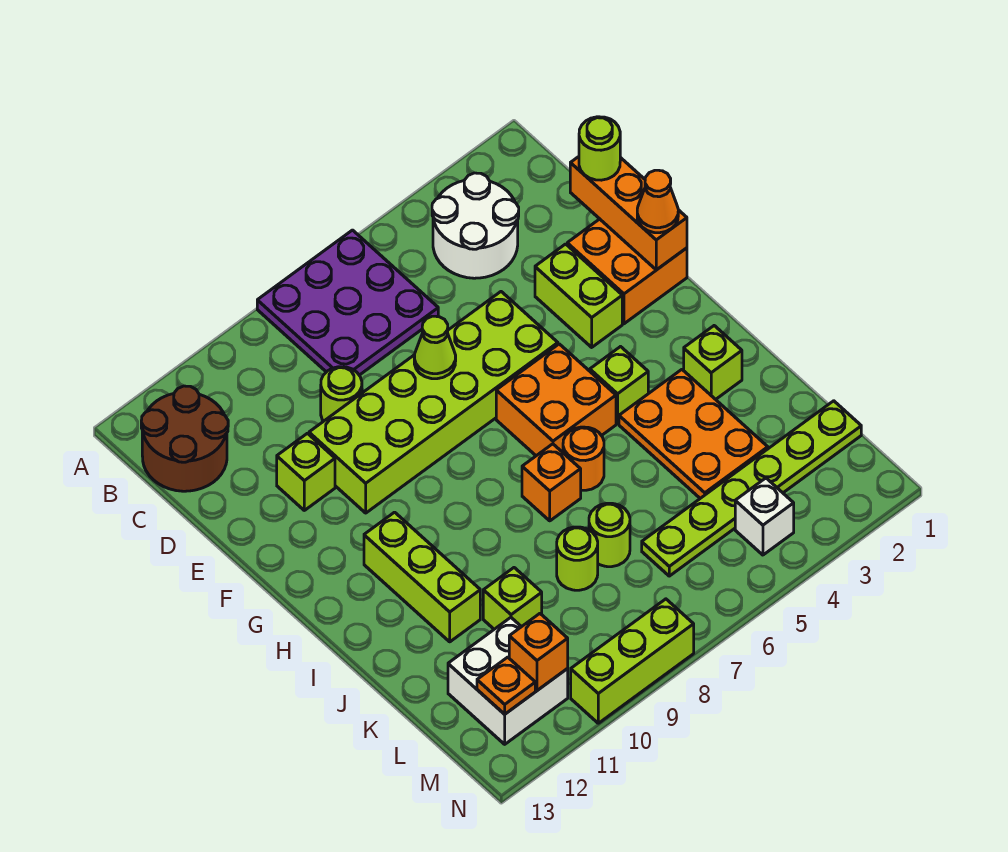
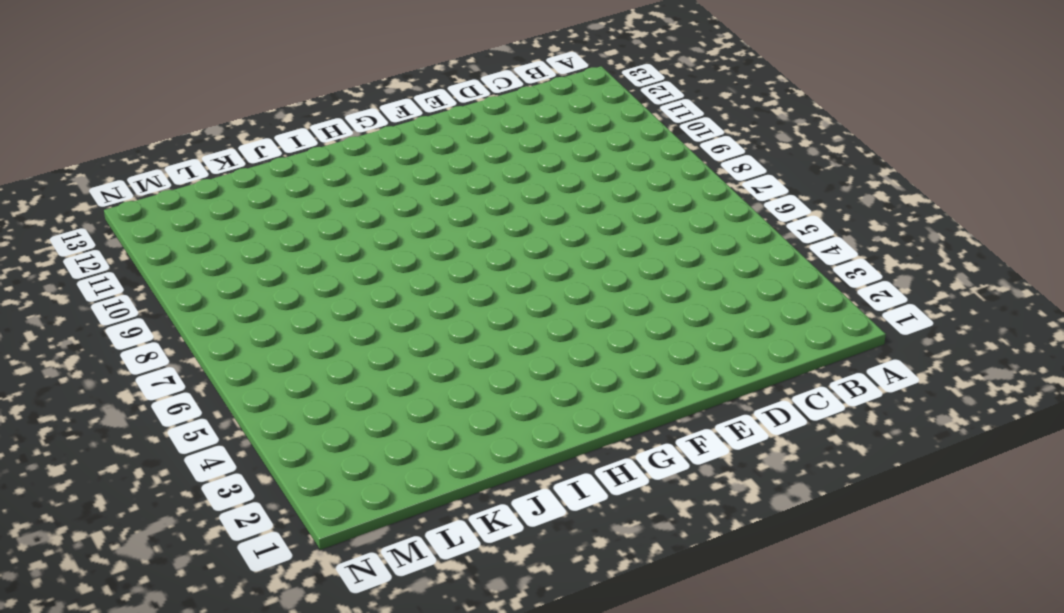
none -> purple plate A6:C8 level 1
none -> white round brick B3:C4 level 1
none -> brown round brick B12:C13 level 1

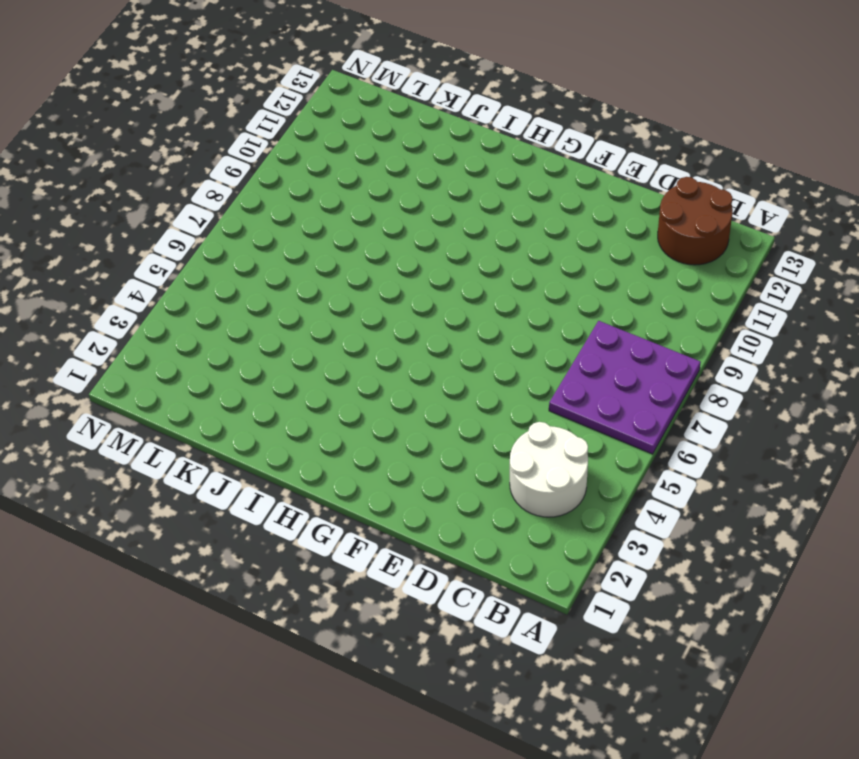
none -> lime round brick D9 level 1
none -> orange brick E1:F2 level 1
none -> lime brick E3:F3 level 1

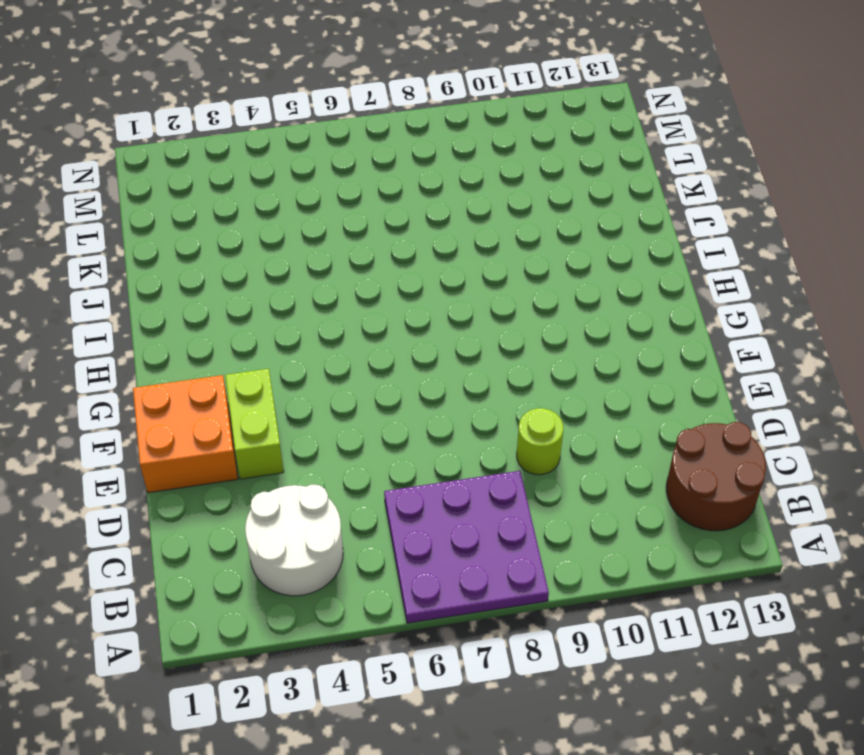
none -> lime brick E5:F10 level 1
none -> lime brick E11 level 1
none -> orange brick G5:H6 level 1

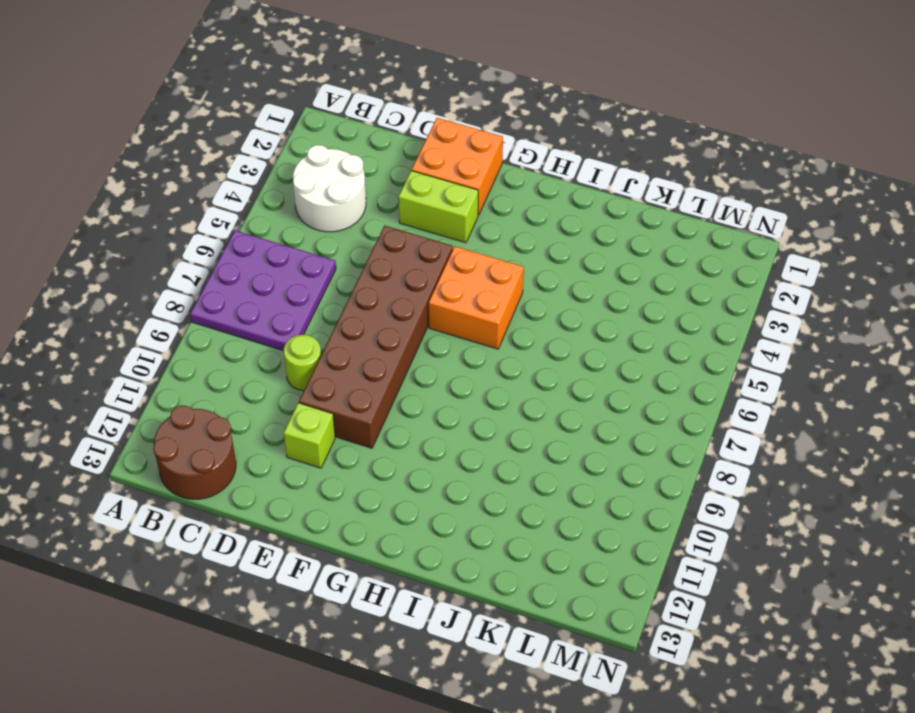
brown brick E5:F10 level 1 -> lime brick E5:F10 level 1
none -> lime brick H4 level 1
none -> lime brick H11:J11 level 1
none -> lime brick I2 level 1

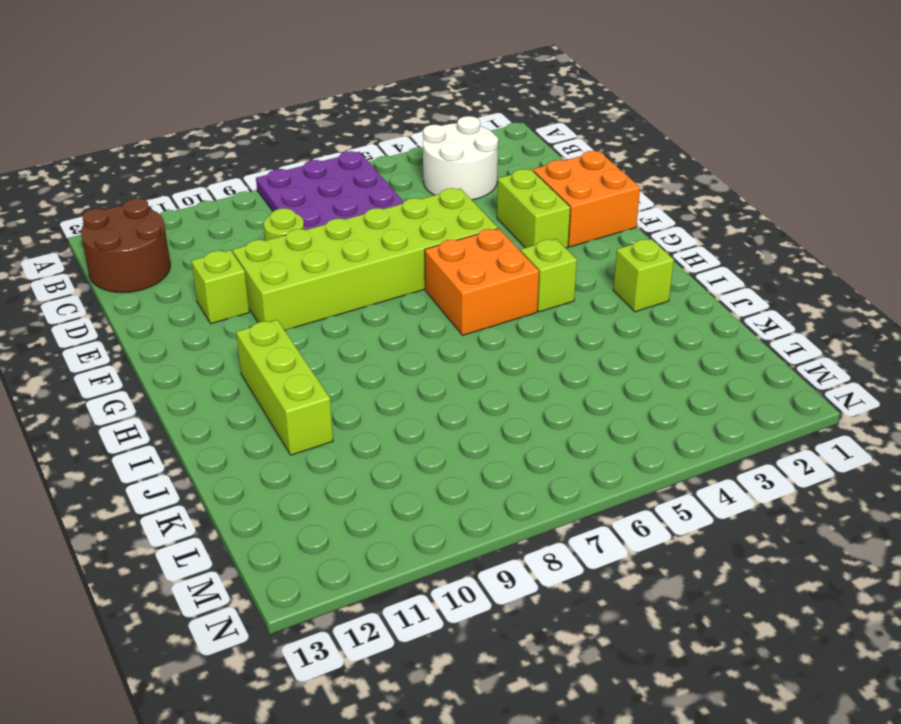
none -> orange plate I3:K4 level 1
none -> orange round brick I6 level 1
none -> orange brick I7 level 1

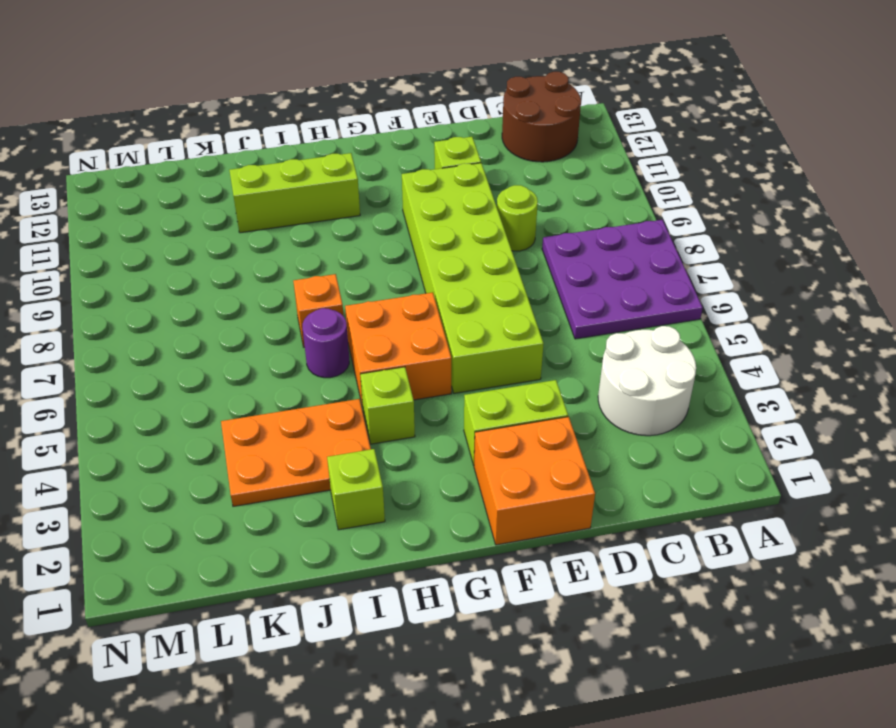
purple round brick I6 level 1 -> orange round brick I6 level 1
none -> lime round brick K7 level 1
none -> lime round brick K8 level 1
none -> lime brick K10 level 1

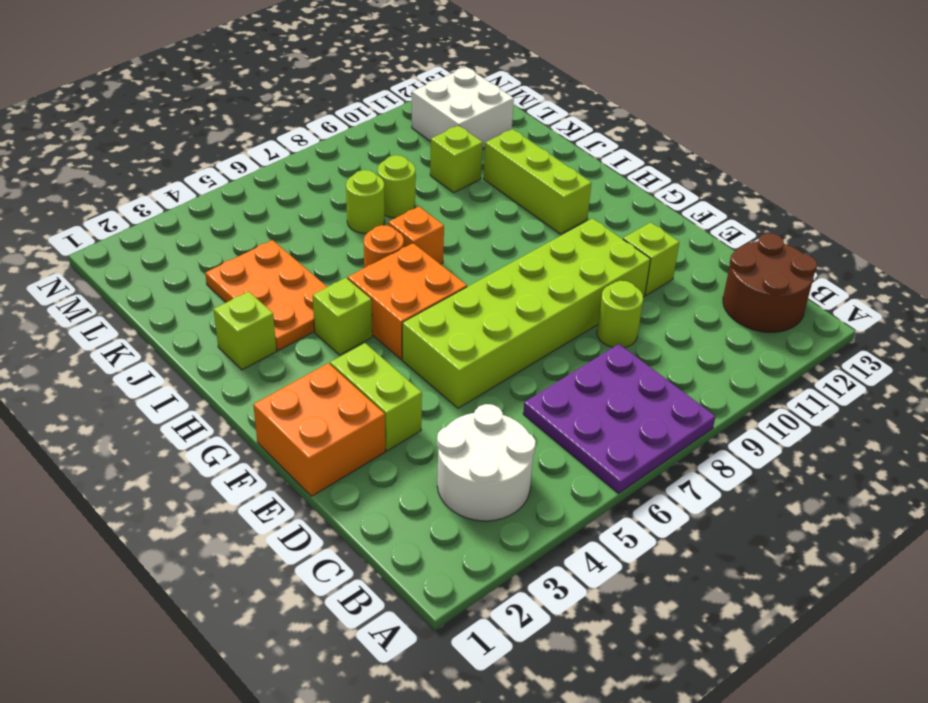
none -> lime plate L1:L6 level 1
none -> white brick M4 level 1
none -> lime brick N8:N10 level 1

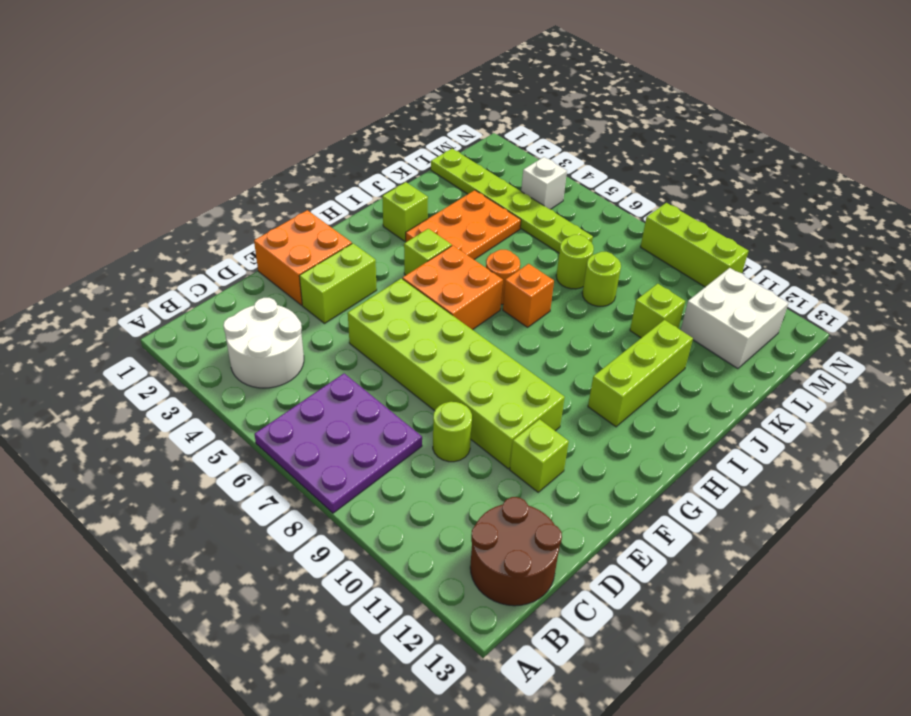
none -> orange brick D1:F1 level 2
none -> lime cone E7 level 2
none -> orange brick M11 level 2

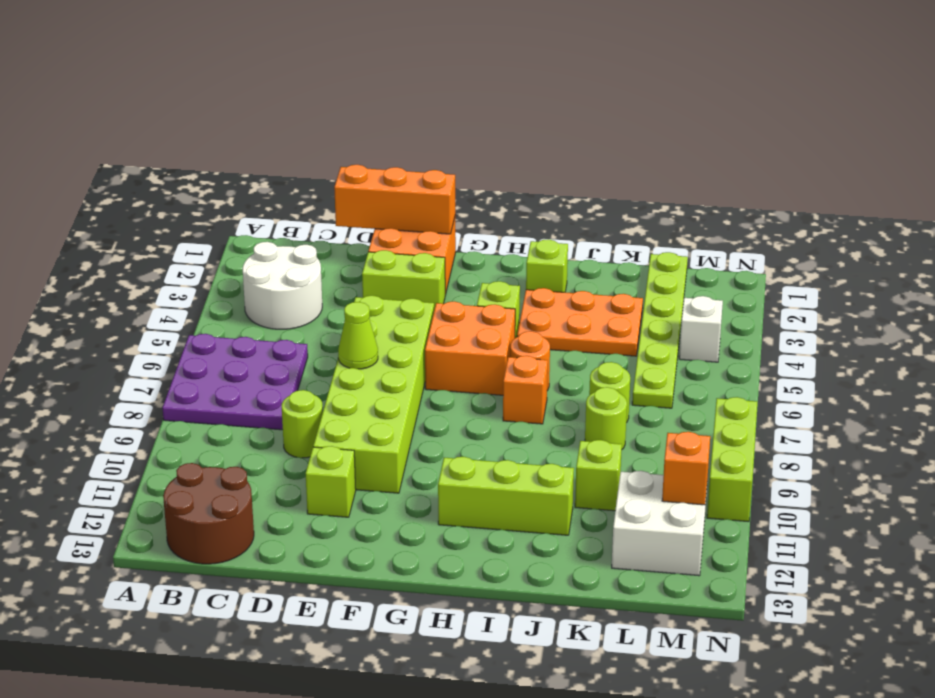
none -> orange plate M12 level 2
none -> lime round brick D1 level 3
none -> orange cone F1 level 3

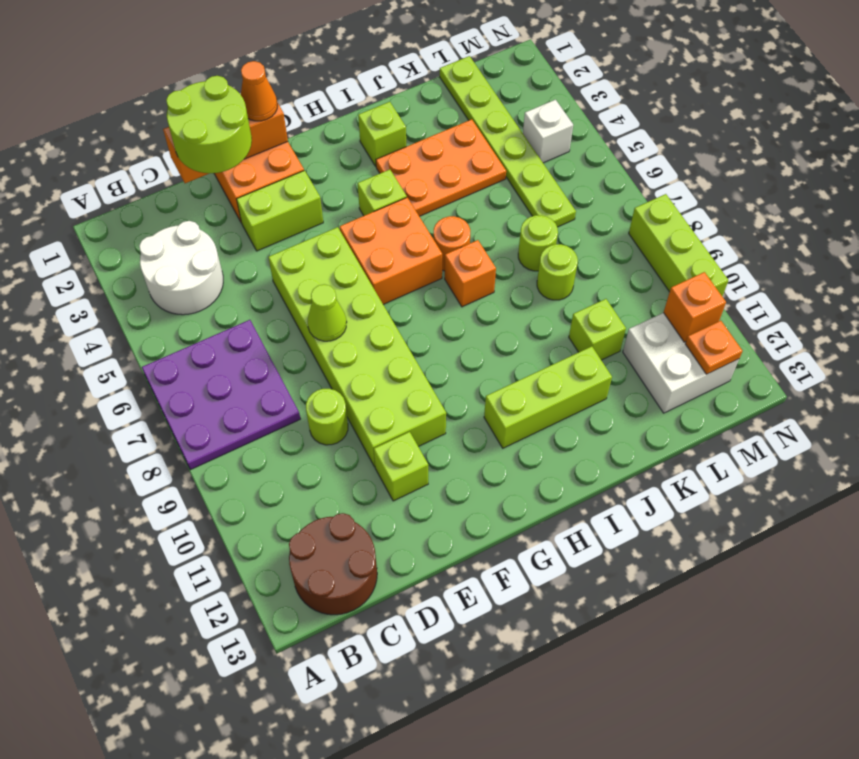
lime round brick D1:E2 level 3 -> lime round brick D1 level 3

